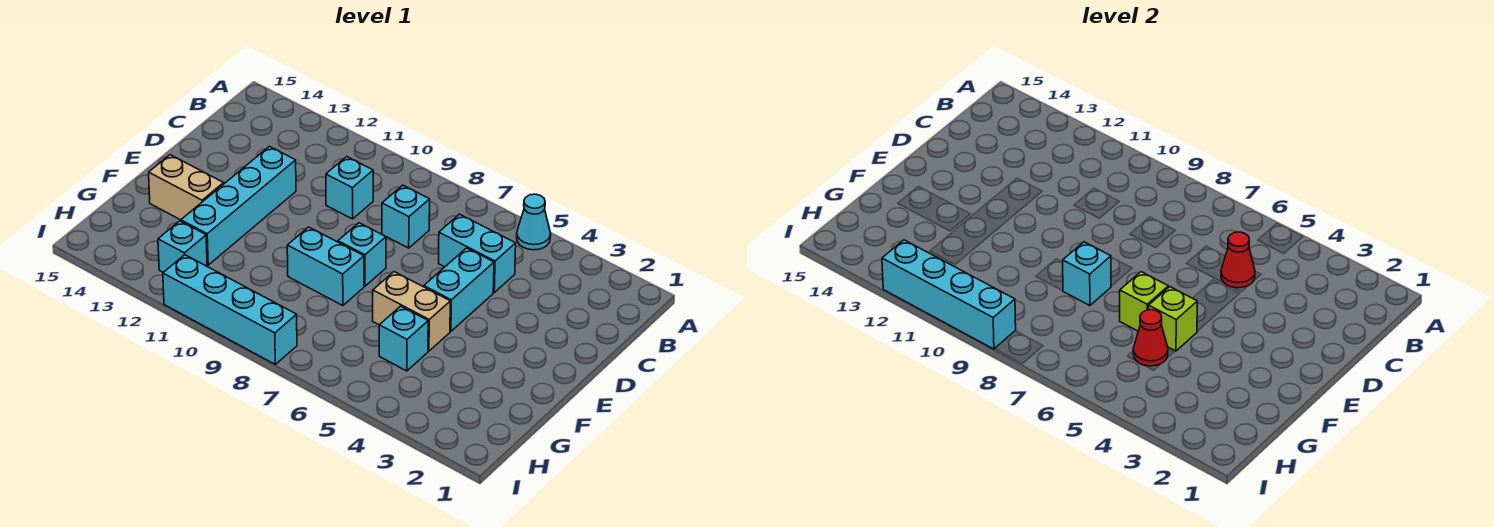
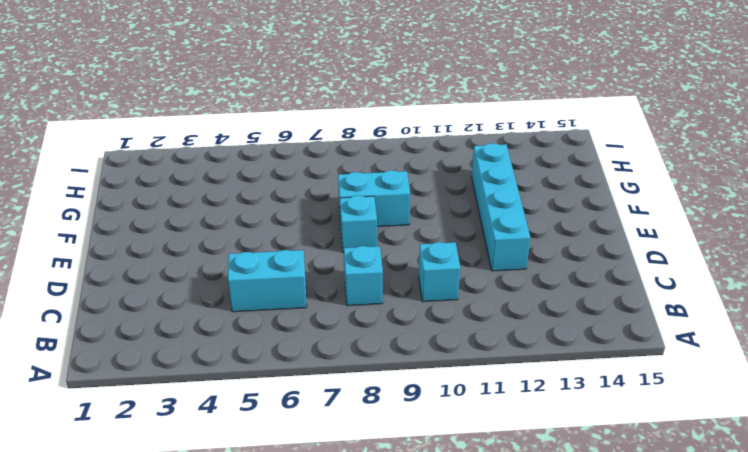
none -> cyan cone A5 level 1
none -> cyan brick D5:E5 level 1
none -> tan brick F5:F6 level 1

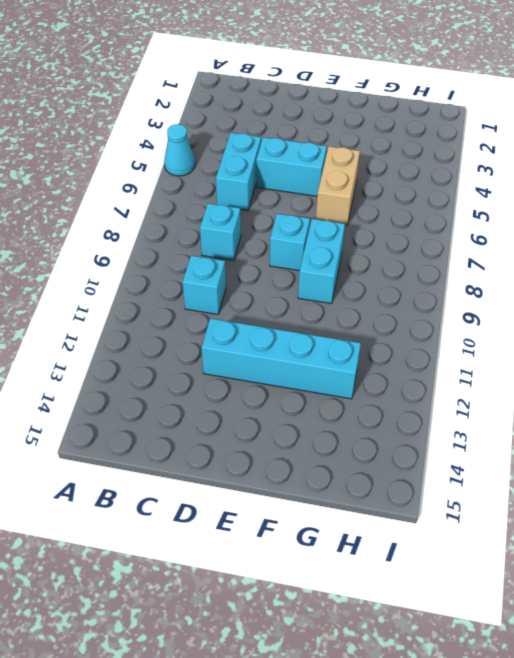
none -> tan brick F13:F14 level 1
none -> cyan brick G5 level 1
none -> cyan brick H12 level 1

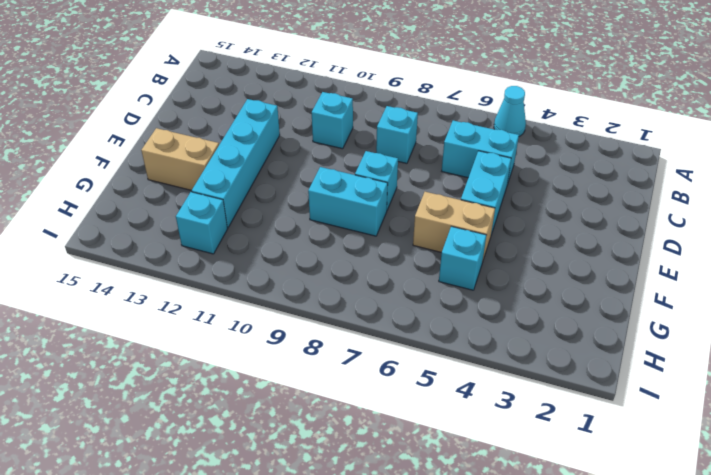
none -> cyan brick I8:I11 level 1
none -> red cone C5 level 2
none -> lime brick F5 level 2

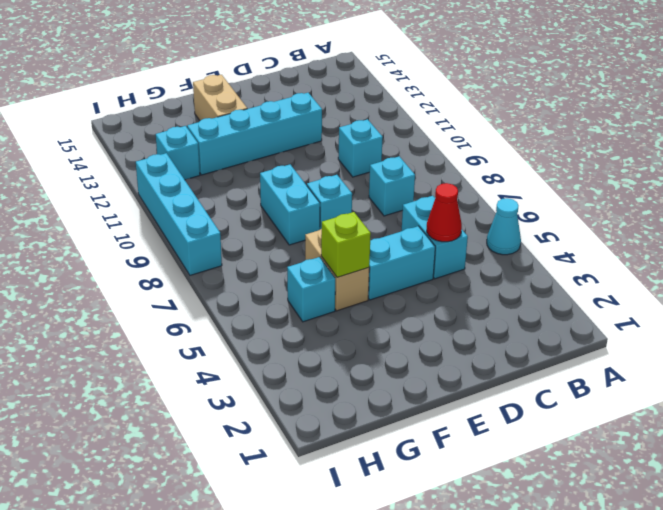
none -> lime brick F6 level 2
none -> cyan brick F8 level 2
none -> red cone G5 level 2

